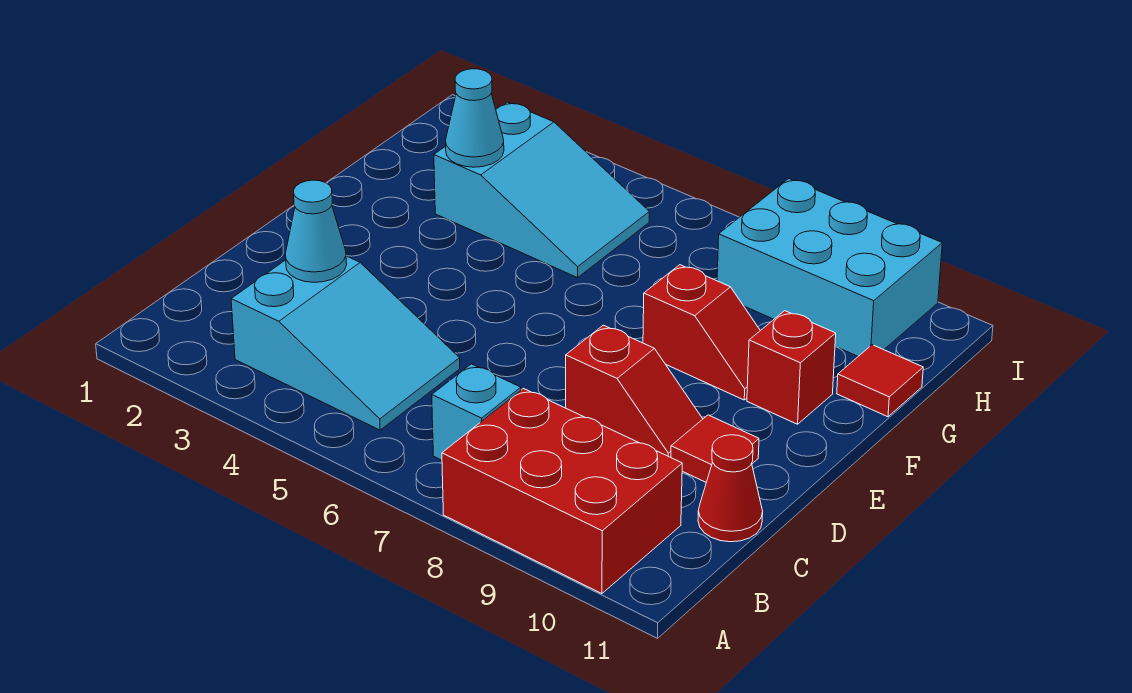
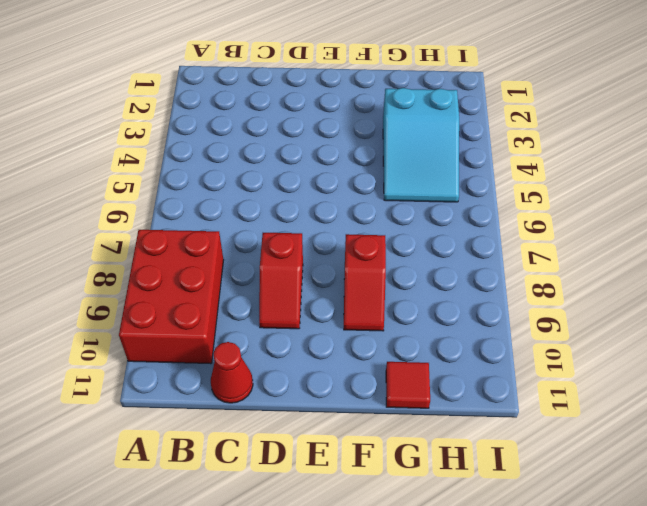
none -> cyan slope B3:C5 level 1 top 3
none -> cyan brick B7 level 1
none -> red tile D10 level 1

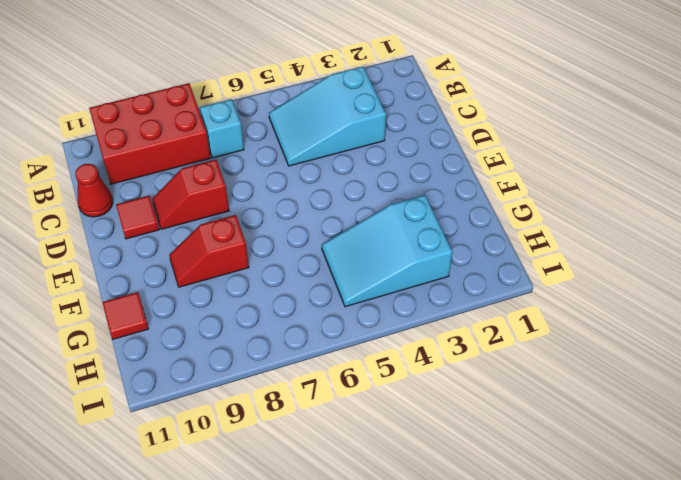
none -> red brick F10 level 1
none -> cyan brick H8:I10 level 1
none -> cyan cone C3 level 2

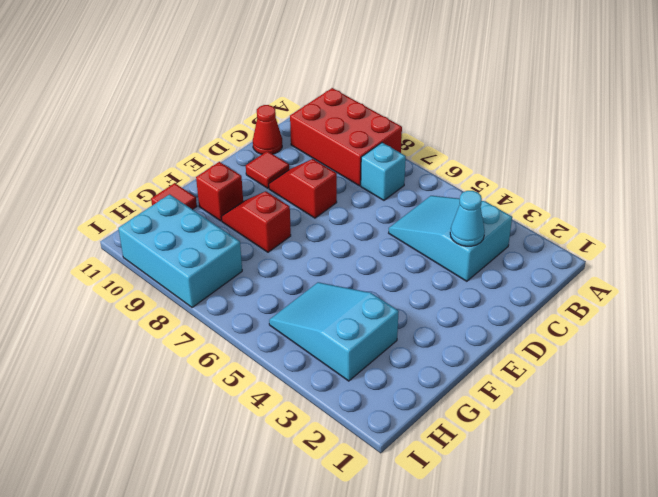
none -> cyan cone G3 level 2

